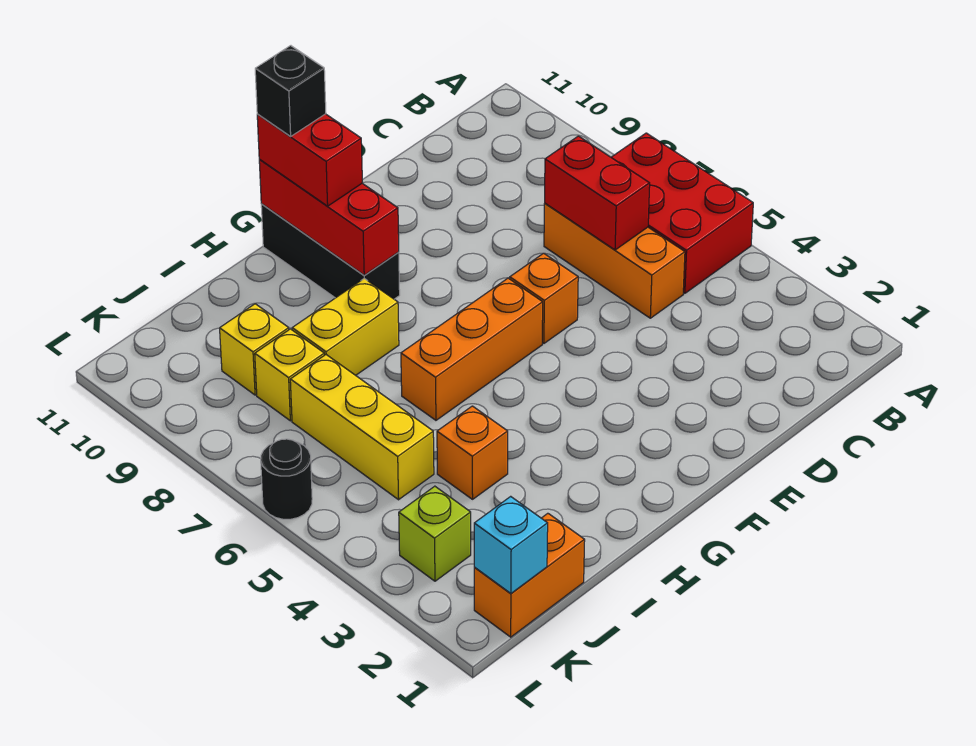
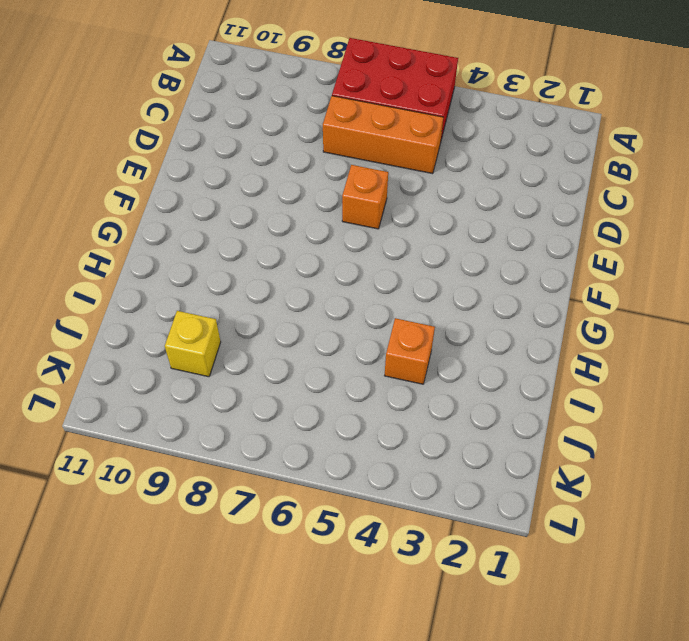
none -> orange brick F6:H6 level 1
none -> black brick G9:G11 level 1
none -> yellow brick H8:I8 level 1

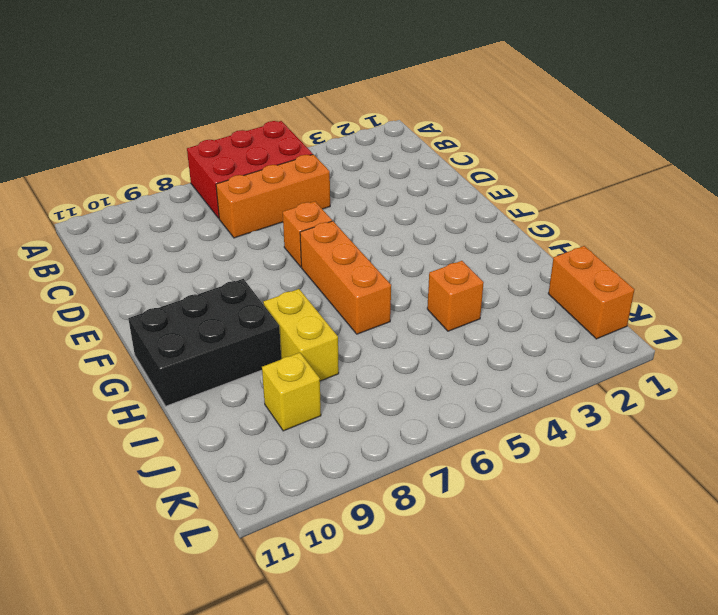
black brick G9:H11 level 1 -> black brick G9:G11 level 1
none -> yellow brick J5:J7 level 1
none -> yellow brick J8 level 1
none -> lime brick K3 level 1

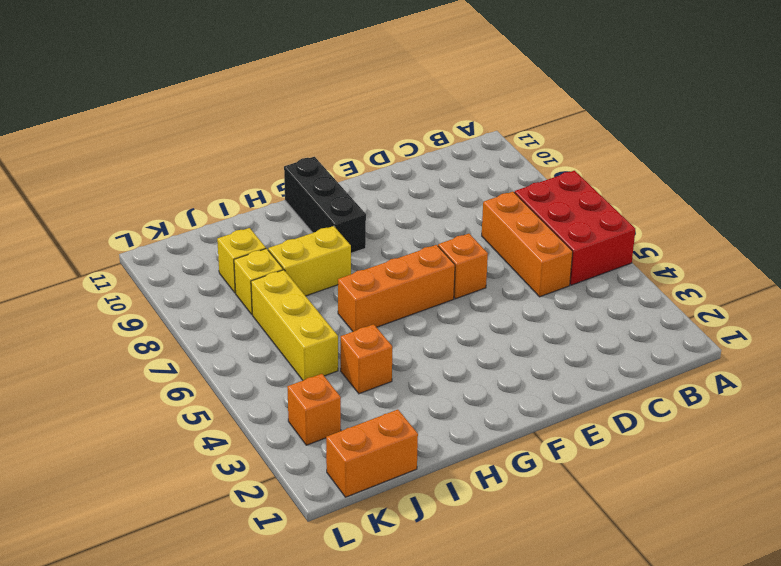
orange brick K3 level 1 -> lime brick K3 level 1
none -> black round brick L6 level 1
none -> red brick C6:C7 level 2
none -> red brick G9:G11 level 2

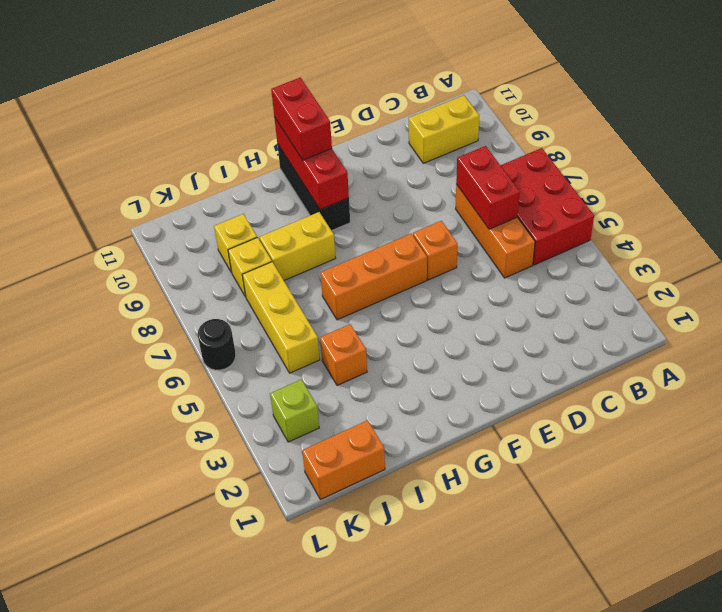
yellow brick B10:C10 level 1 -> none
none -> cyan brick K1 level 2
none -> black brick G11 level 4

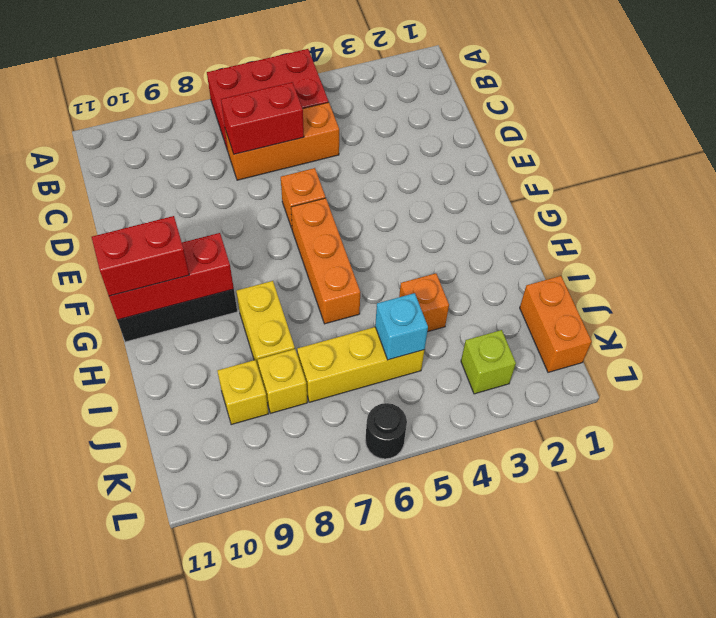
cyan brick J5 level 2 -> cyan brick K1 level 2
none -> black brick G11 level 4

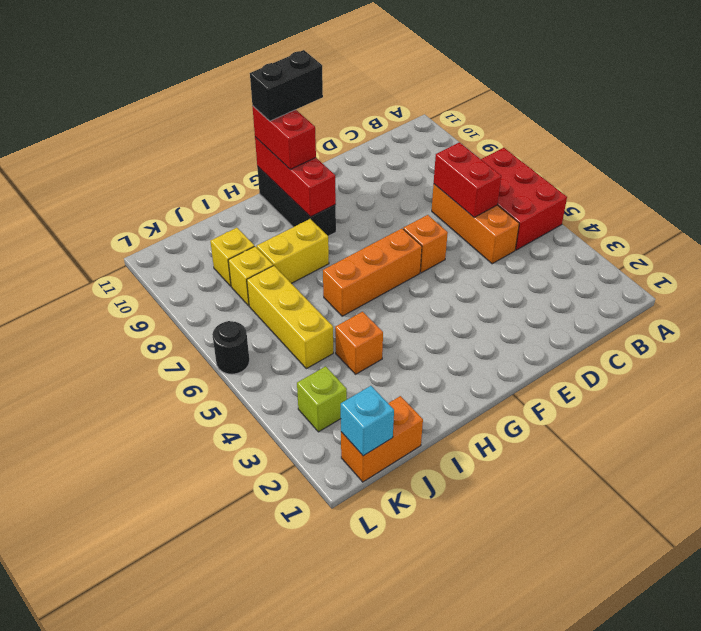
black brick F11:G11 level 4 -> black brick G11 level 4

